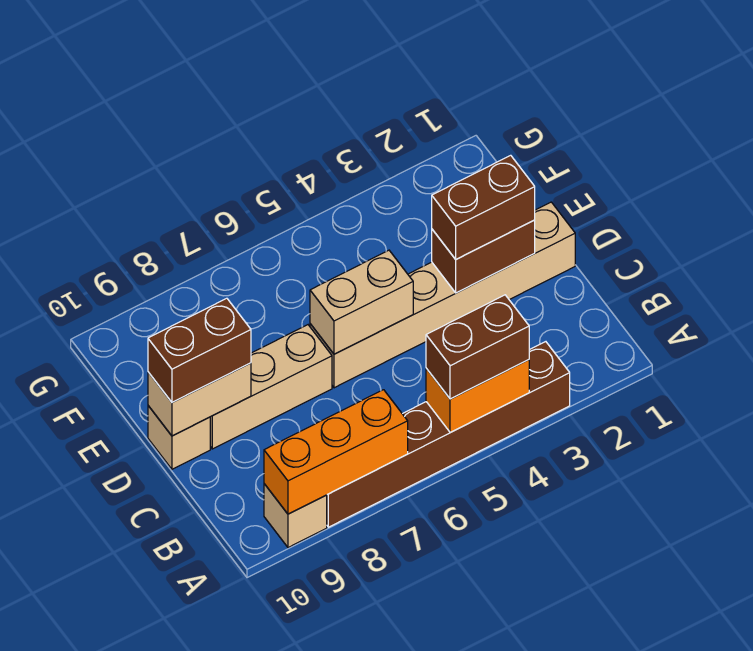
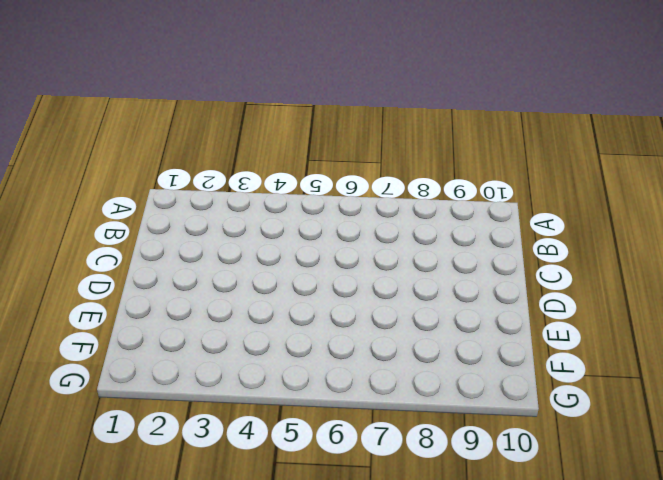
none -> brown brick A3:A8 level 1
none -> tan brick A9 level 1
none -> tan brick D1:D6 level 1

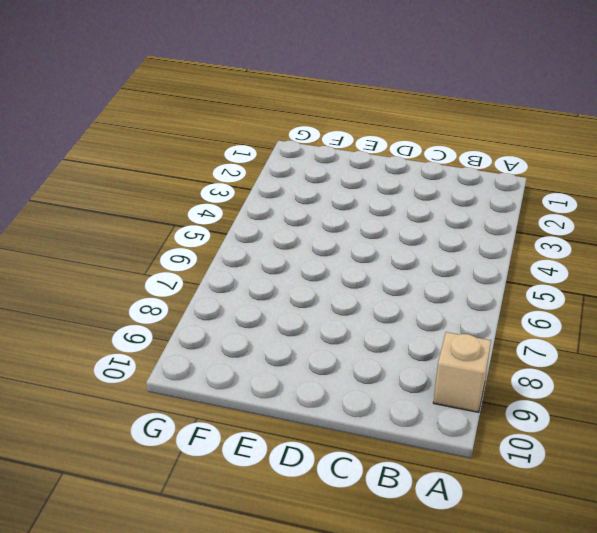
none -> brown brick A3:A8 level 1
none -> tan brick D1:D6 level 1
none -> tan brick D7:D9 level 1

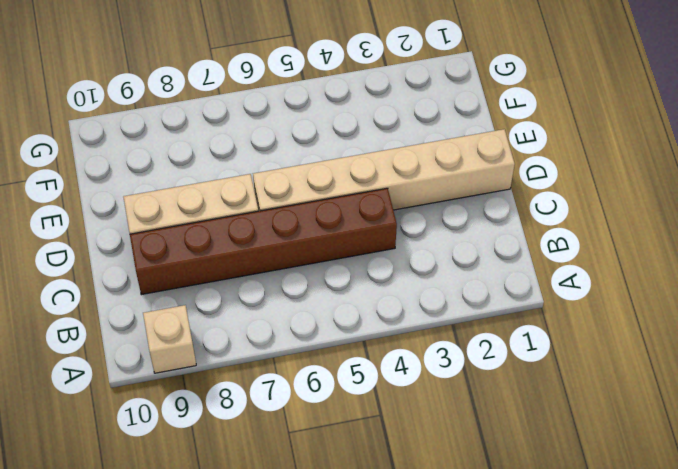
brown brick C4:C9 level 1 -> brown brick A3:A8 level 1
none -> tan brick D10 level 1
none -> orange brick A4:A5 level 2
none -> orange brick A7:A9 level 2

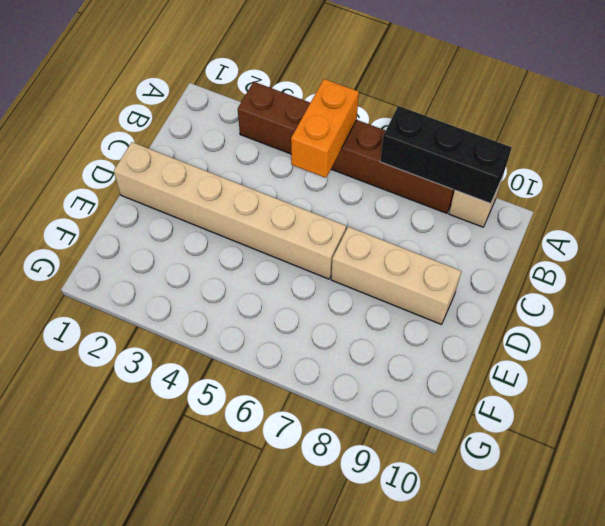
orange brick A5:B5 level 2 -> orange brick A4:A5 level 2
black brick A7:A9 level 2 -> orange brick A7:A9 level 2
none -> tan brick D10 level 1
none -> brown brick D2:D3 level 2
none -> tan brick D5:D6 level 2

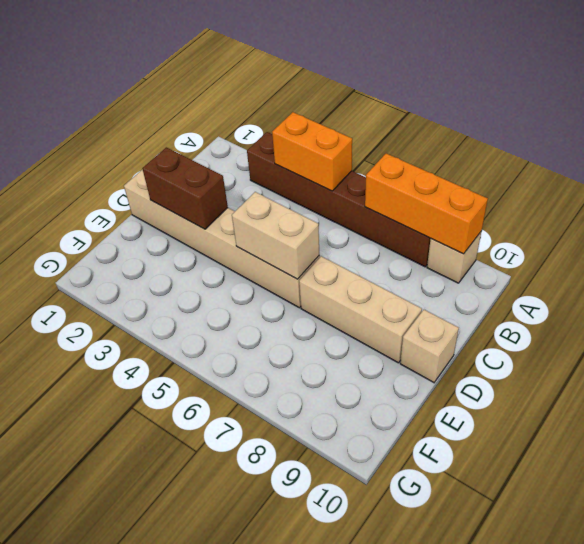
none -> tan brick D9:D10 level 2
none -> brown brick A4:A5 level 3
none -> brown brick D2:D3 level 3

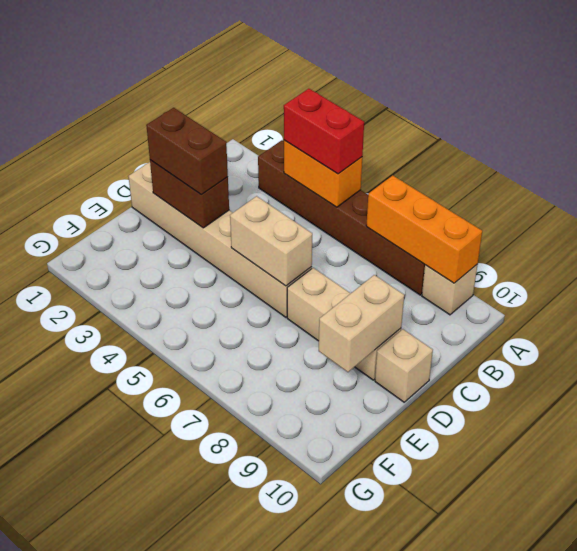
red brick A4:A5 level 3 -> brown brick A4:A5 level 3
tan brick D9:E9 level 2 -> tan brick D9:D10 level 2
none -> brown brick D9:D10 level 3

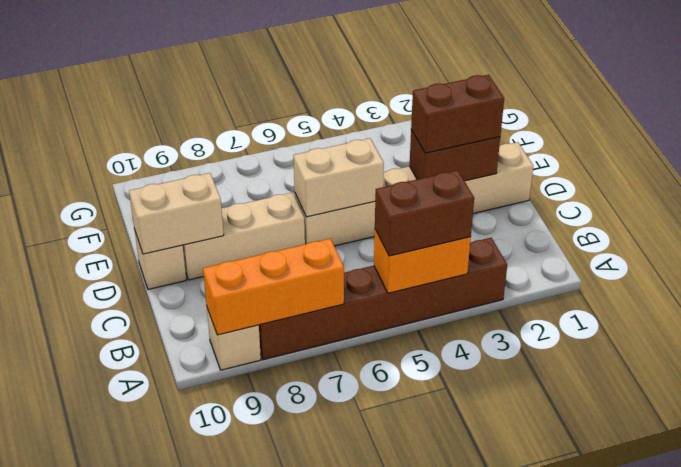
none -> brown brick D9:D10 level 3

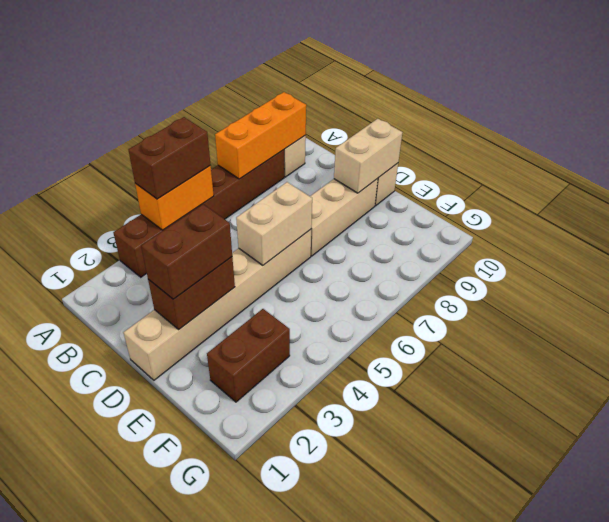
brown brick F2:F3 level 1 -> brown brick D9:D10 level 3

